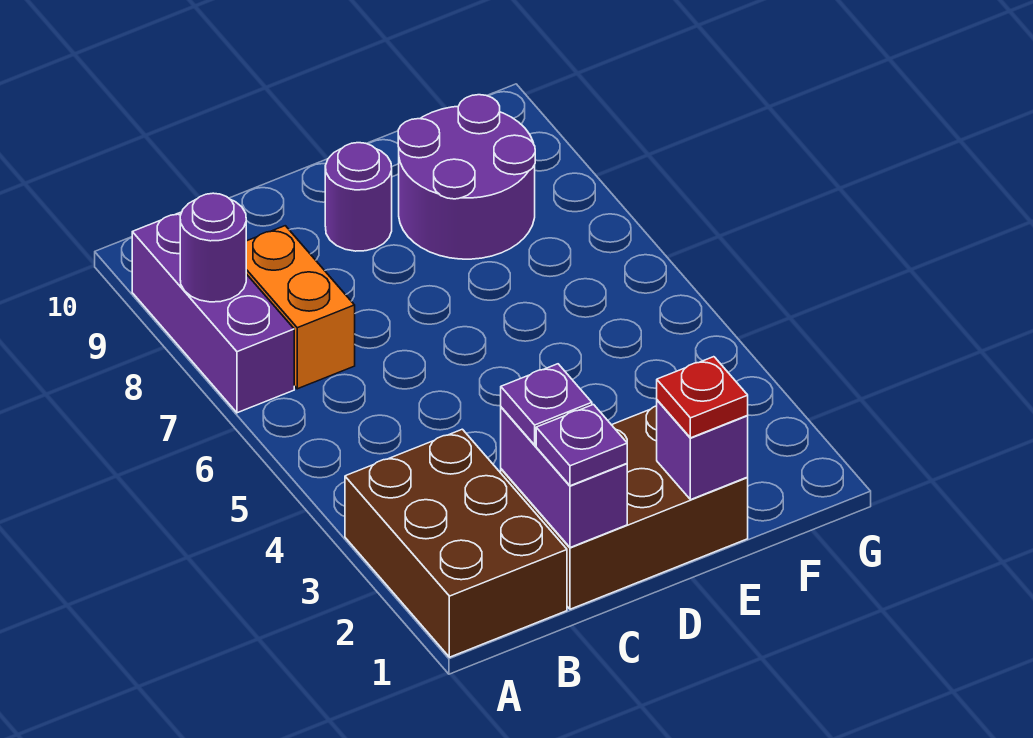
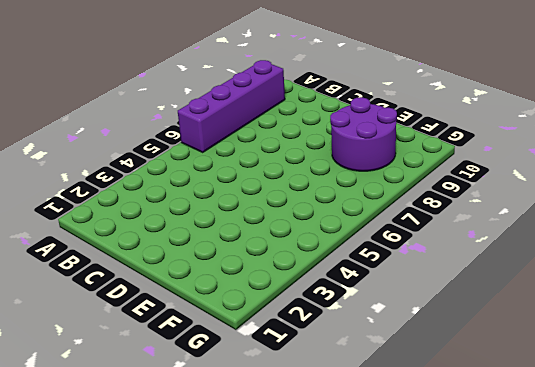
purple brick A6:A9 level 1 -> purple brick A7:A9 level 1
none -> brown brick A1:B3 level 1
none -> orange brick B7:B8 level 1
none -> brown brick C1:E2 level 1

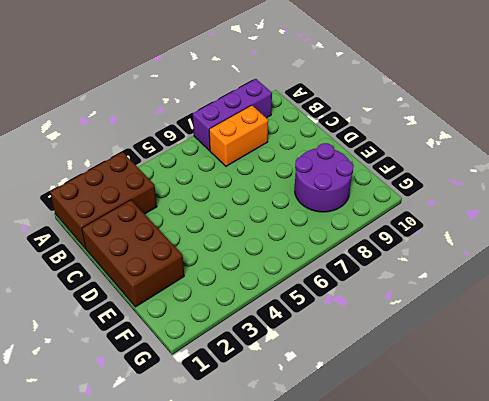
none -> purple round brick D9 level 1
none -> purple round brick A8 level 2
none -> purple brick C1:C2 level 2

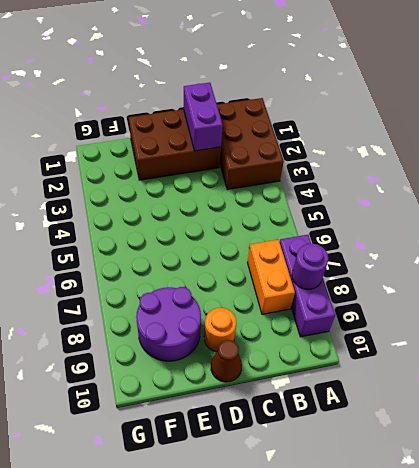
orange round brick D9 level 1 -> purple round brick D9 level 1
brown cone D10 level 1 -> none
none -> purple brick E1 level 2
none -> purple plate C1 level 3
none -> purple plate C2 level 3

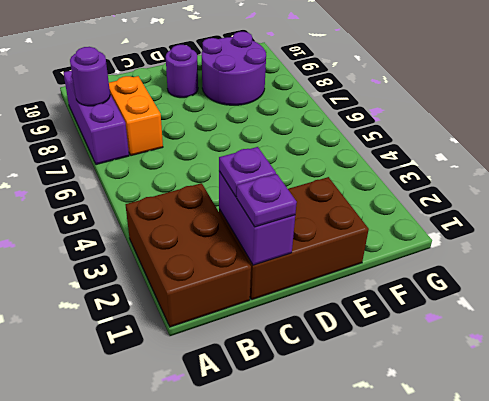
none -> purple brick E1 level 2
none -> red plate E1 level 3

